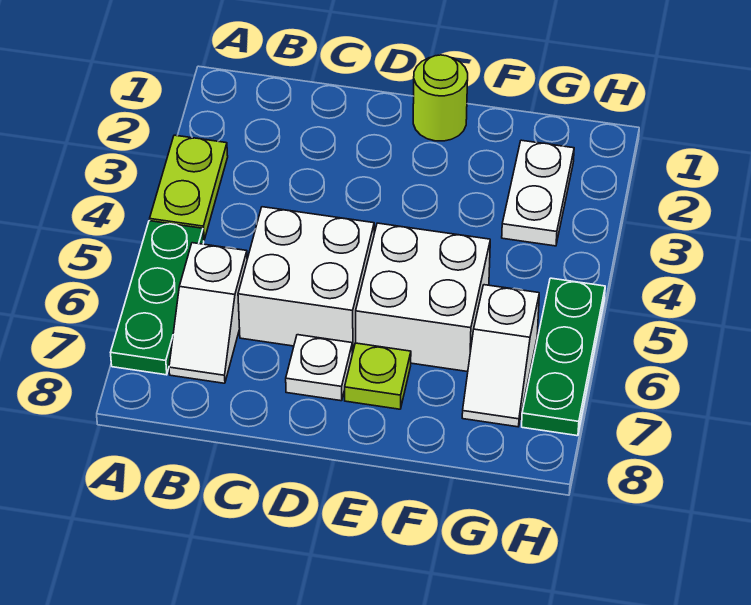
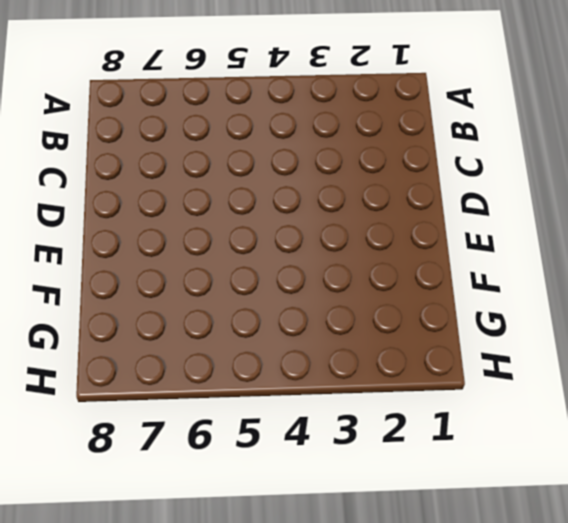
none -> lime plate A3:A4 level 1
none -> green plate A5:A7 level 1

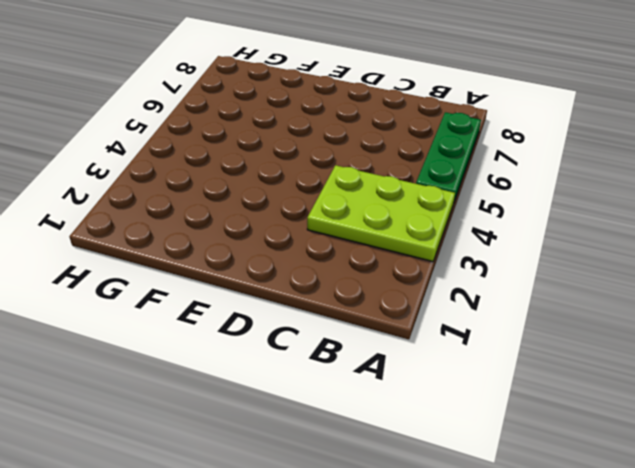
lime plate A3:C4 level 1 -> lime plate A3:A4 level 1
none -> white slope B6:B7 level 1 top 6
none -> white brick C5:D6 level 1

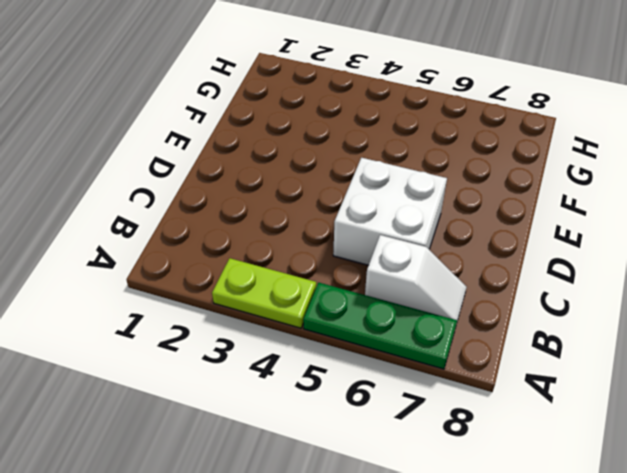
none -> white plate D7 level 1
none -> lime round brick E1 level 1

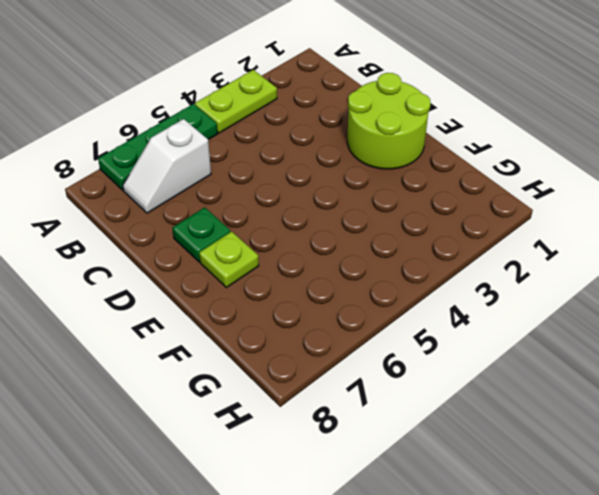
lime round brick D1:E2 level 1 -> lime round brick E1 level 1
green plate D7 level 1 -> white plate D7 level 1
none -> white brick C5:D6 level 1
none -> white brick E5:F6 level 1

